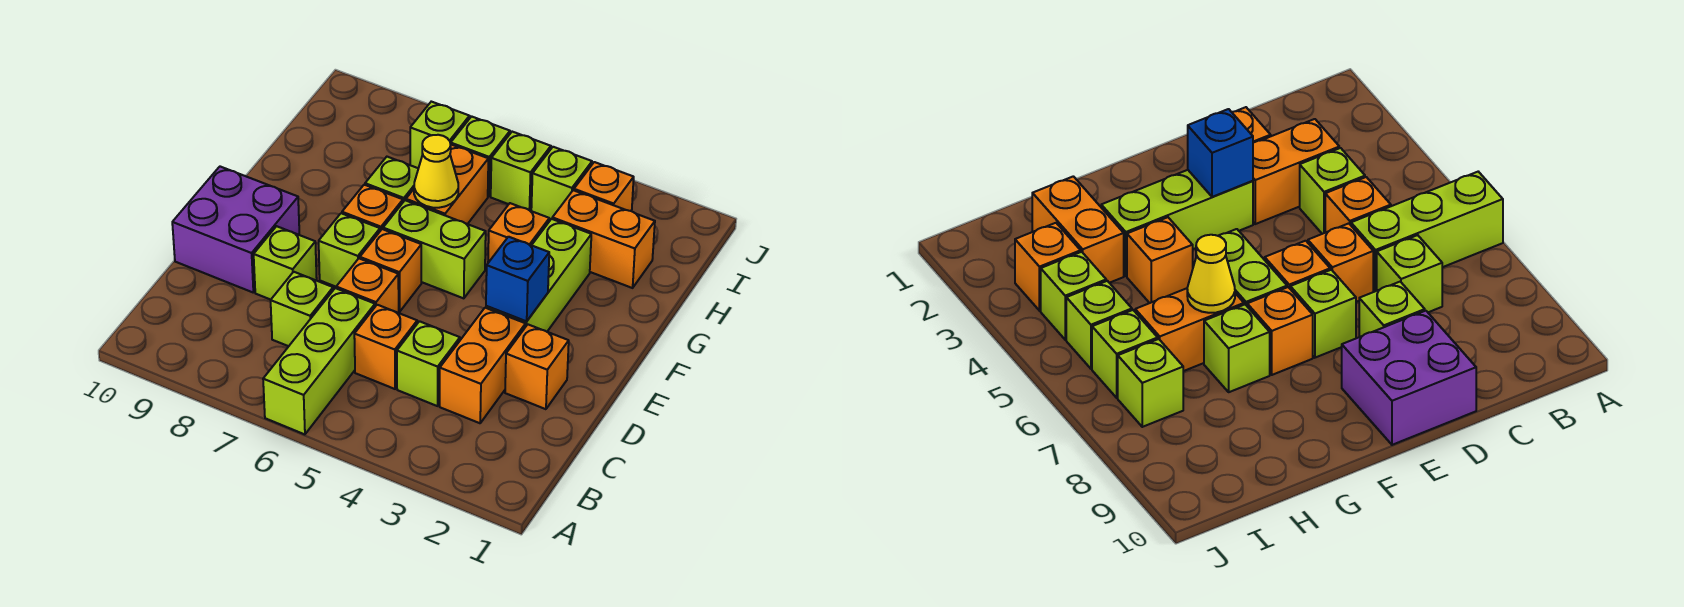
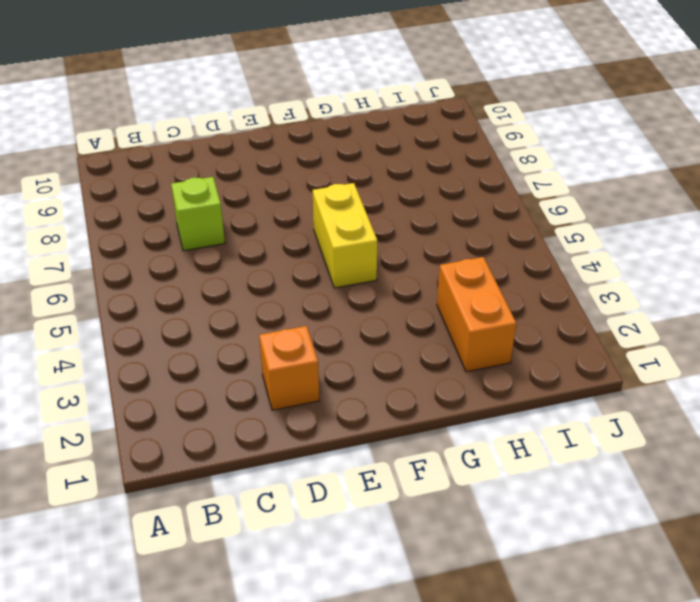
yellow brick F5:F6 level 1 -> lime brick F5:F6 level 1
none -> lime brick A6:C6 level 1
none -> orange brick C3:D3 level 1
none -> lime brick C4 level 1

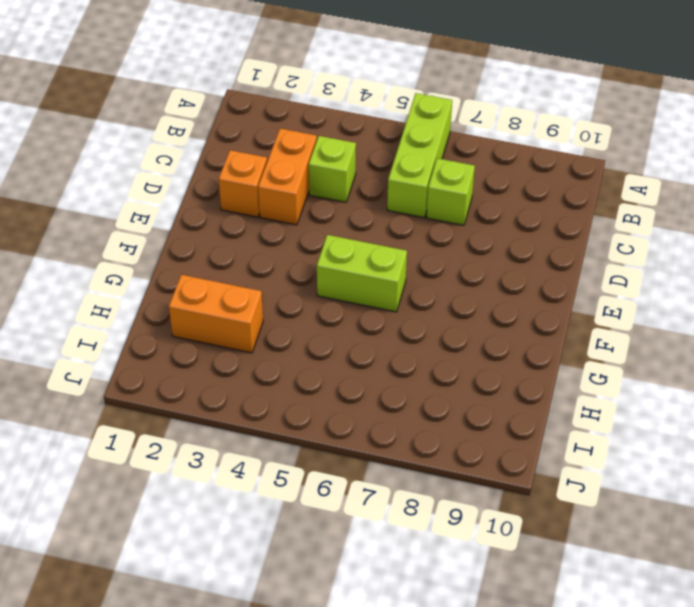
none -> orange brick C5 level 1
none -> orange brick D6 level 1
none -> lime brick D8 level 1

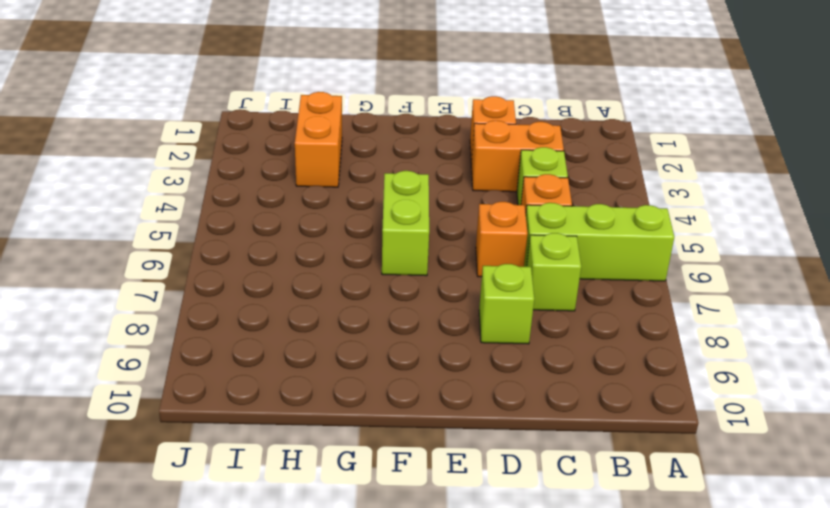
none -> purple brick D9:E10 level 1
none -> lime brick E3:G3 level 1
none -> orange brick E6 level 1

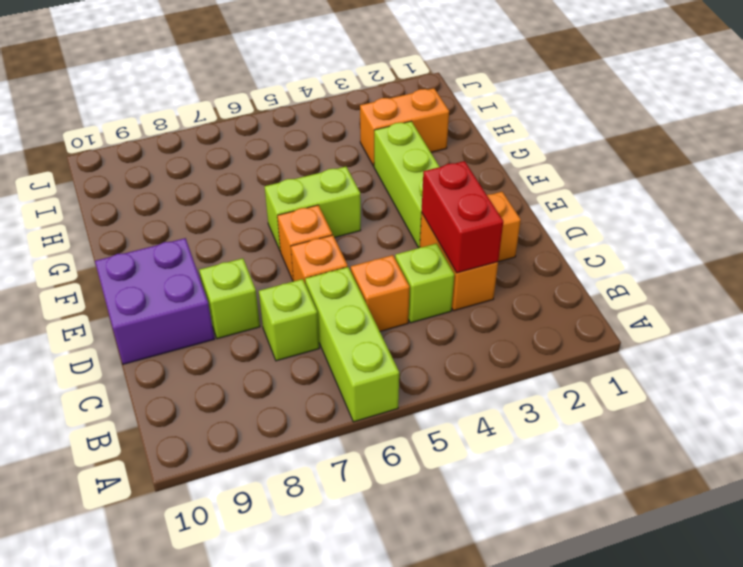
red brick C3:D3 level 2 -> none
none -> lime brick E7 level 1
none -> orange brick F7 level 1
none -> orange brick G4 level 1

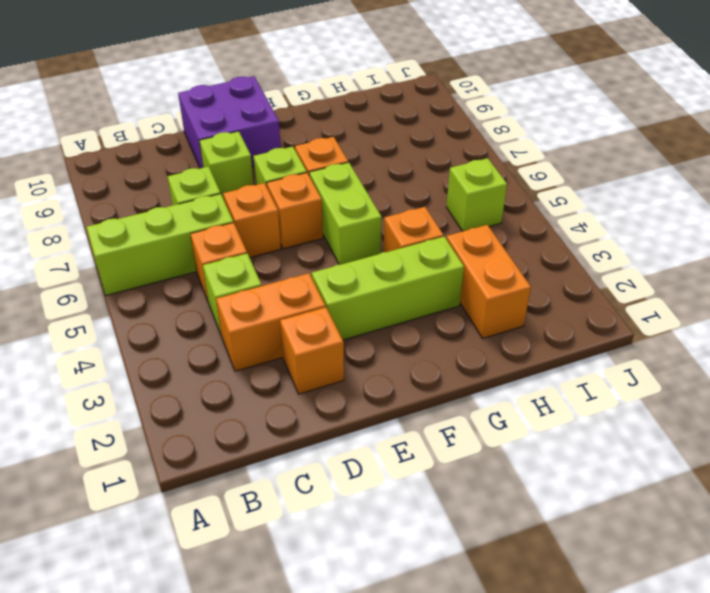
none -> orange brick G6:H6 level 1
none -> lime brick G7 level 1
none -> orange brick I3 level 1

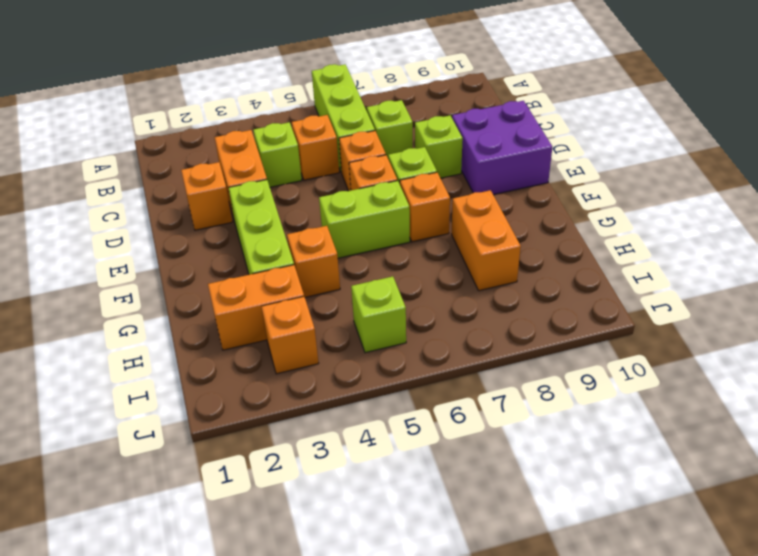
orange brick G8:H8 level 1 -> orange brick G6:H6 level 1
none -> lime brick G7 level 1
none -> lime brick I4 level 1
none -> lime brick I6 level 1

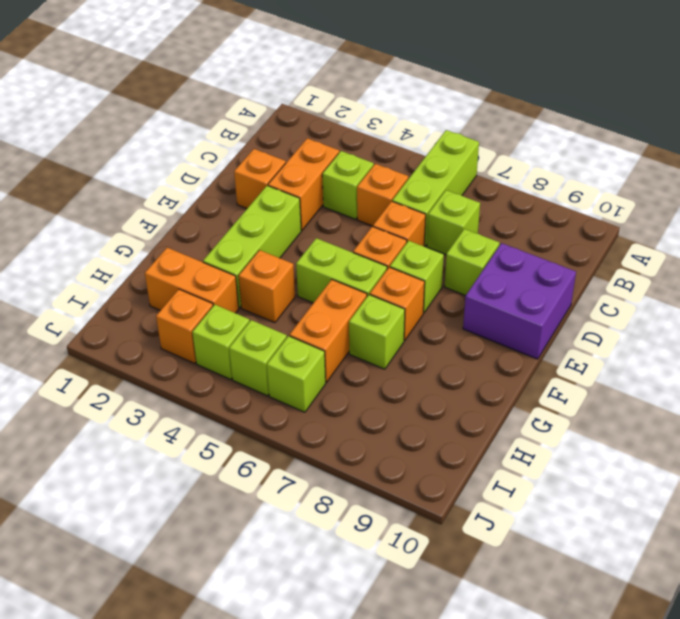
none -> lime brick I7 level 1
none -> blue brick E3 level 2
none -> yellow cone G6 level 2

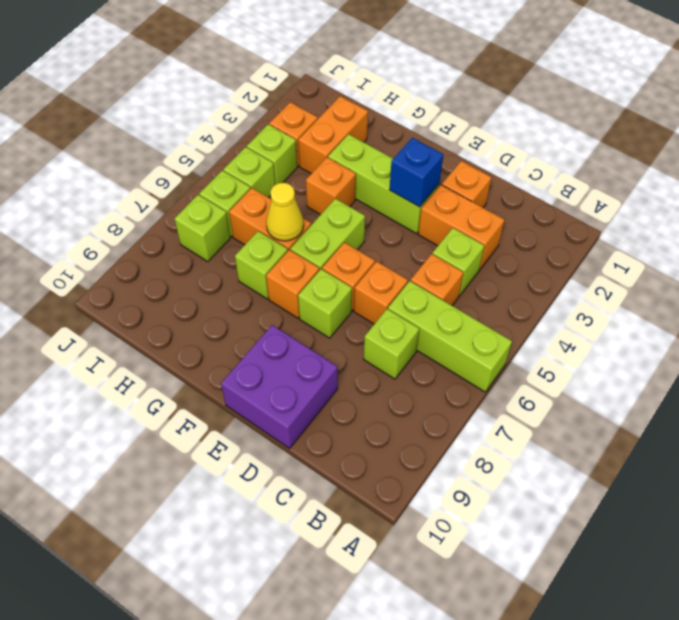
none -> lime brick D8 level 1

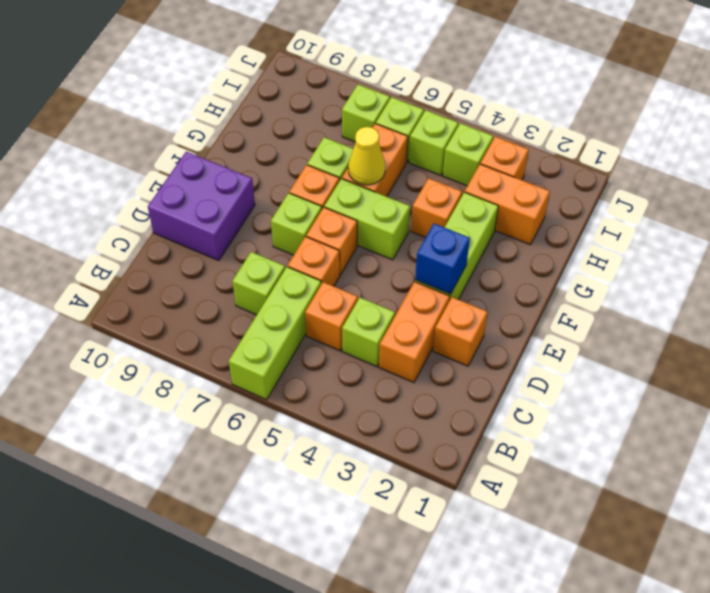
none -> lime brick D8 level 1

